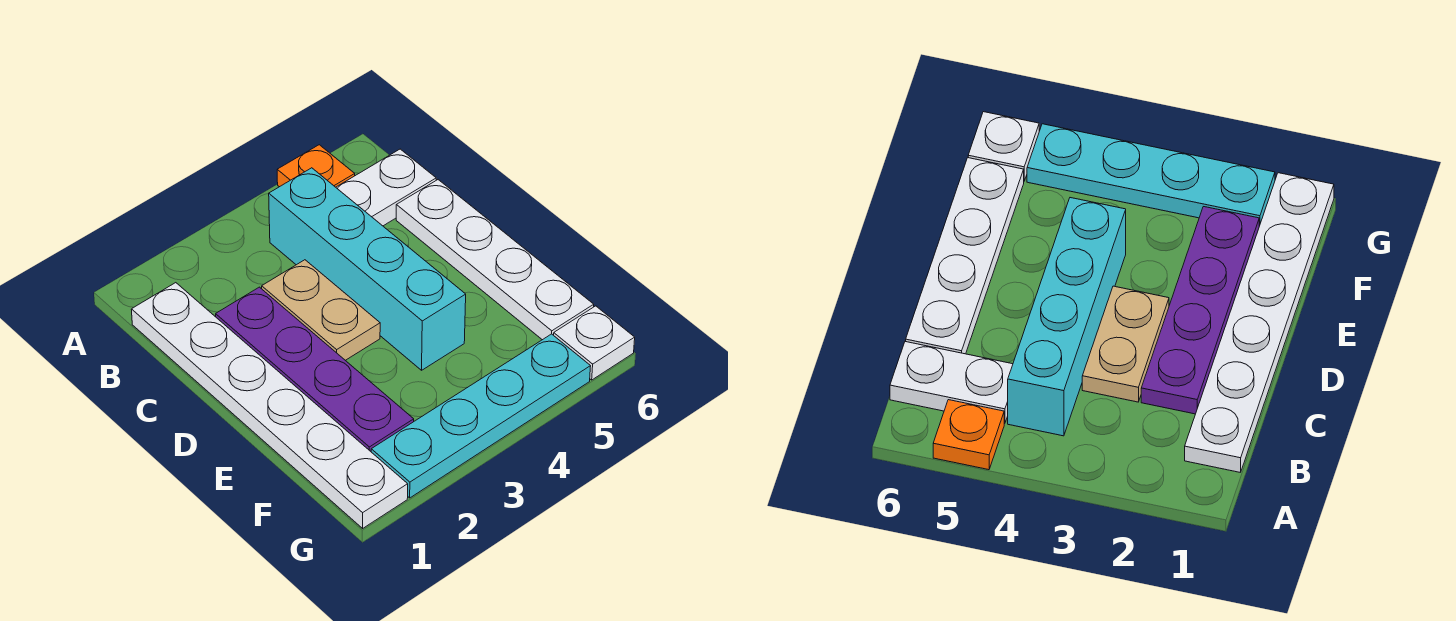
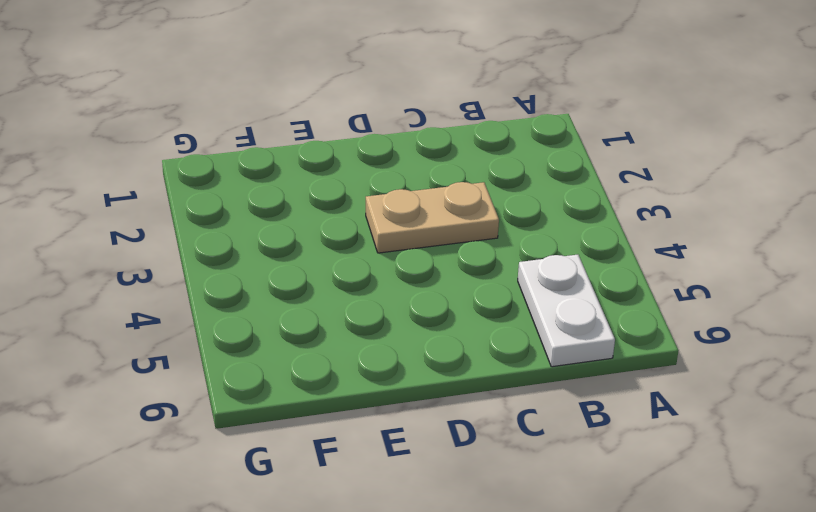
none -> orange plate A5 level 1
none -> white plate B1:G1 level 1

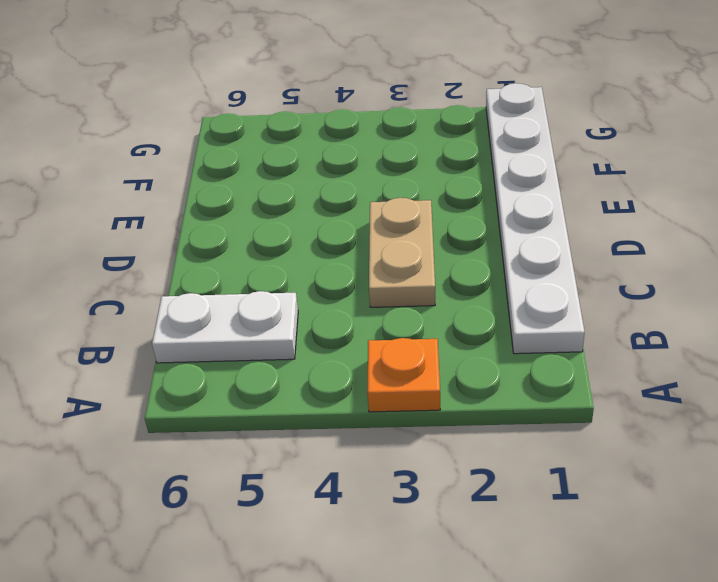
orange plate A3 level 1 -> orange plate A5 level 1
none -> cyan brick B4:E4 level 1
none -> purple plate C2:F2 level 1

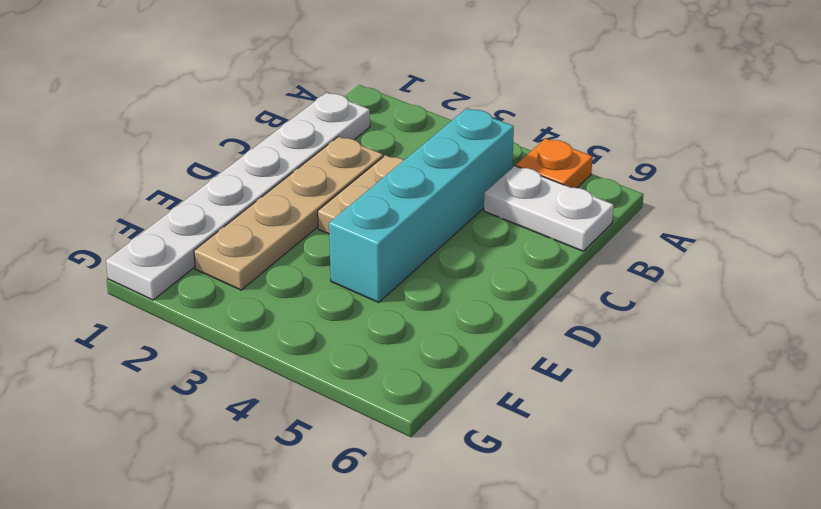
tan plate C2:F2 level 1 -> purple plate C2:F2 level 1
none -> white plate C6:F6 level 1
none -> cyan plate G2:G5 level 1

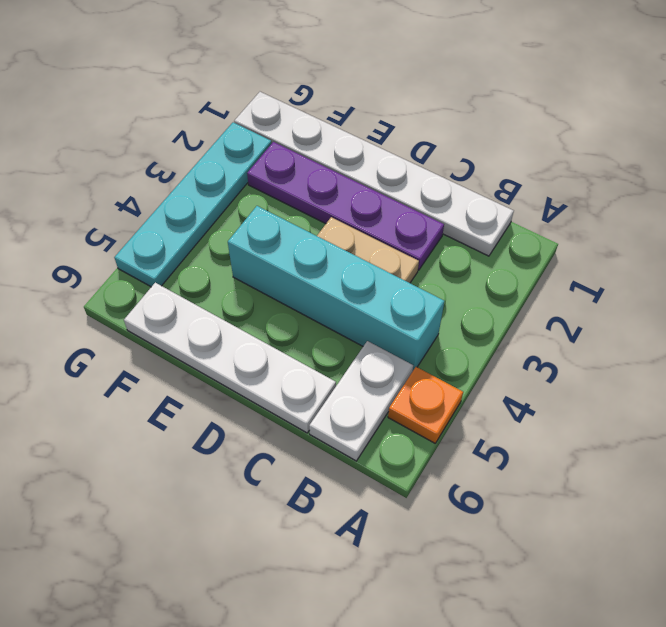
none -> white plate G6 level 1

